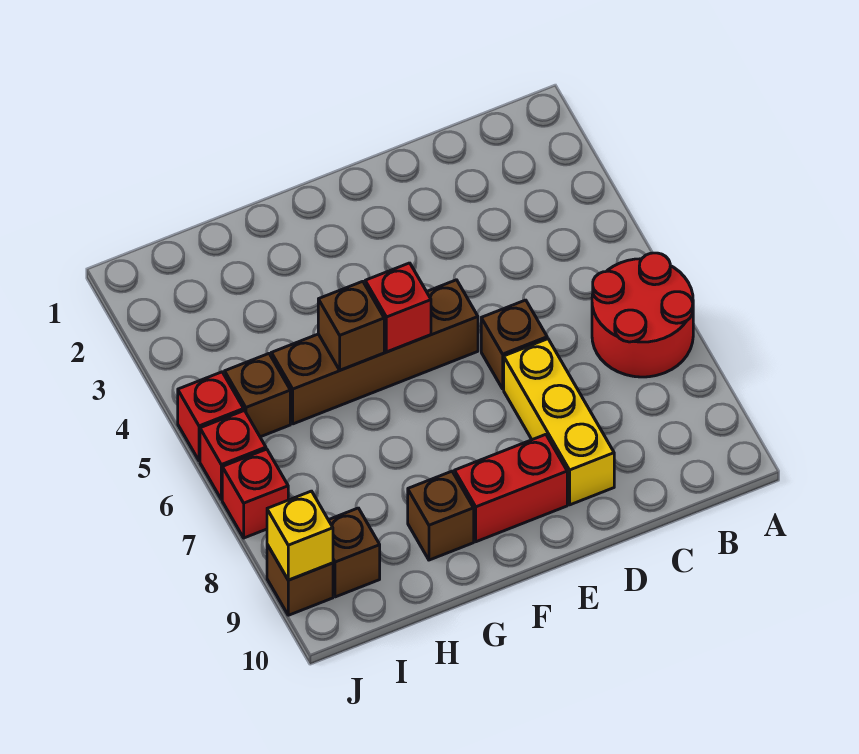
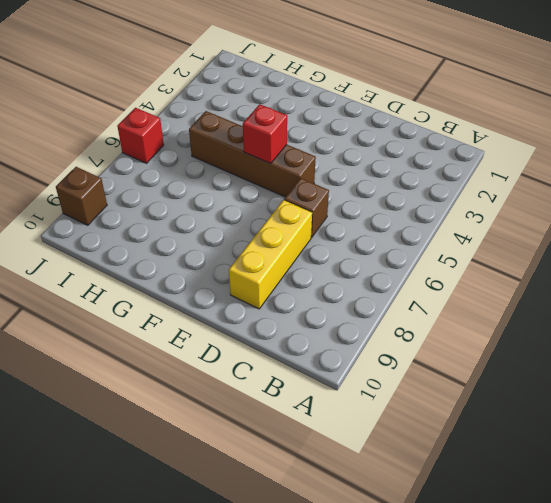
none -> red round brick A6:B7 level 1
none -> red brick E9:F9 level 1
none -> brown brick G9 level 1

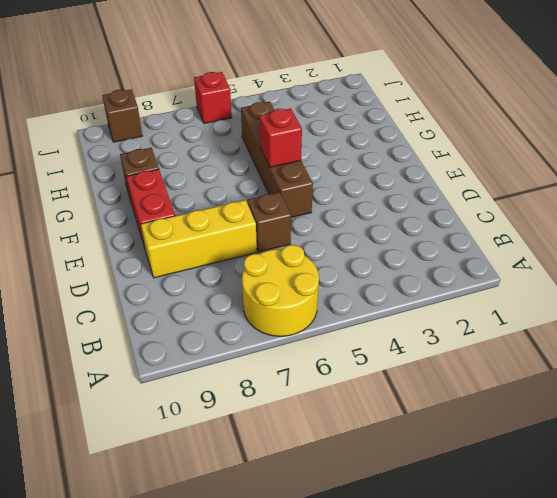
yellow round brick A6:B7 level 1 -> red round brick A6:B7 level 1
none -> brown brick I5 level 1
none -> brown brick I9 level 1
none -> red brick J5 level 1

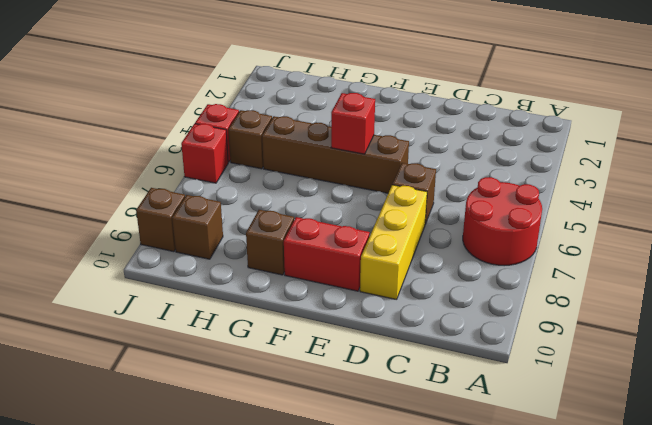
none -> red brick J7 level 1
none -> brown brick G5 level 2
none -> yellow brick J9 level 2

